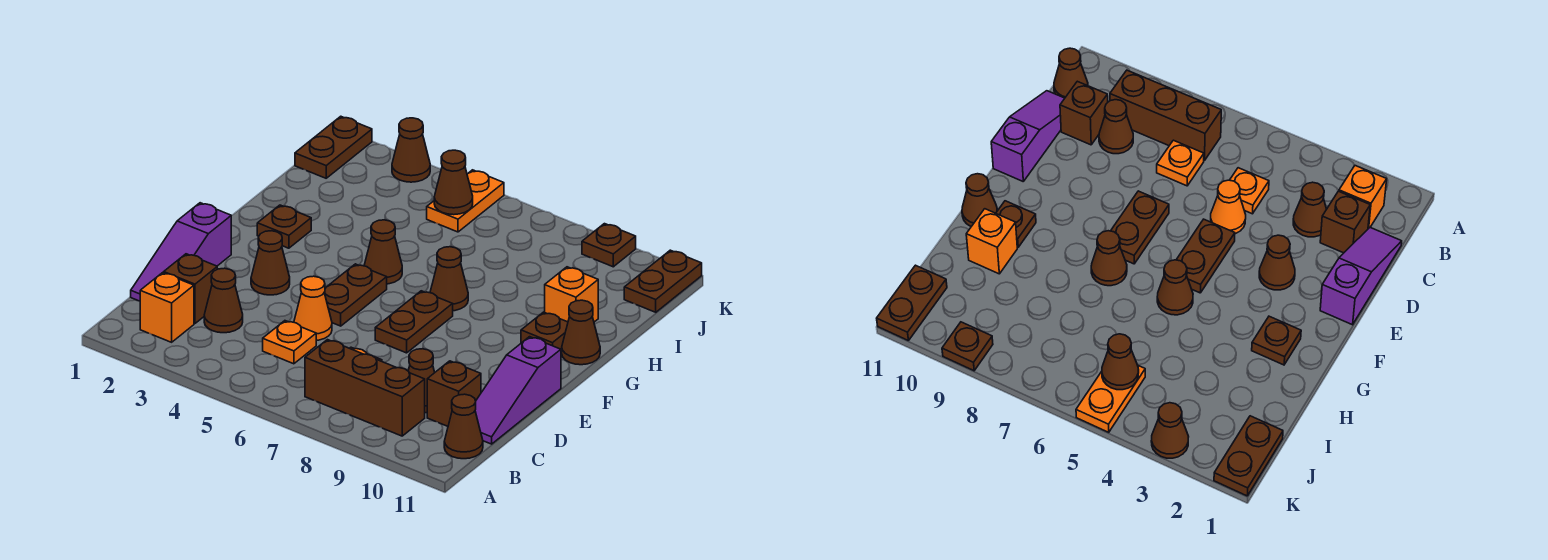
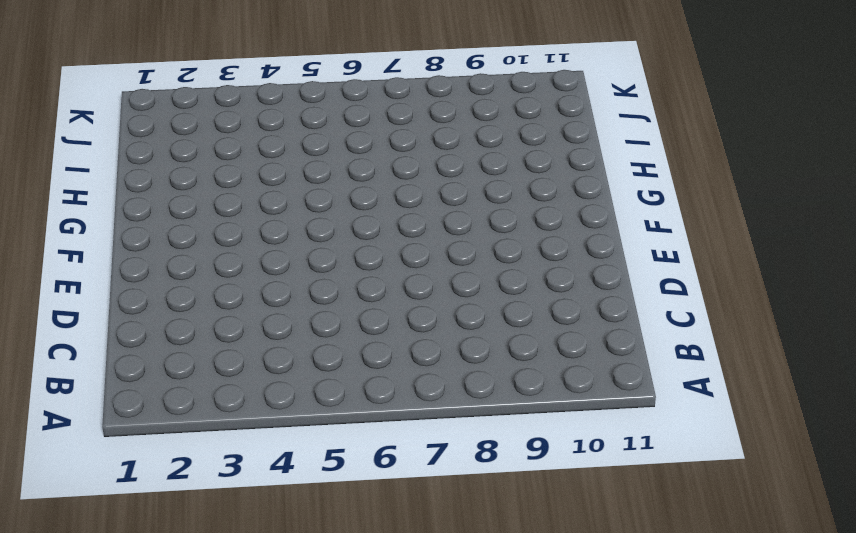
none -> orange brick B2 level 1
none -> brown brick B7:B9 level 1
none -> brown cone B11 level 1

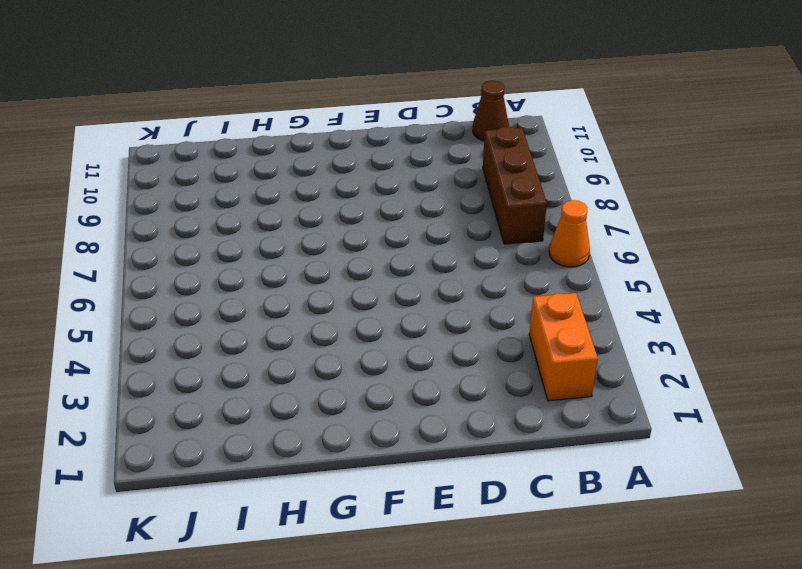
orange cone A6 level 1 -> orange cone D5 level 1
orange brick B2:B3 level 1 -> orange brick B2 level 1
none -> purple slope C1:E1 level 1 top E
none -> brown brick C2 level 1
none -> brown cone C3 level 1

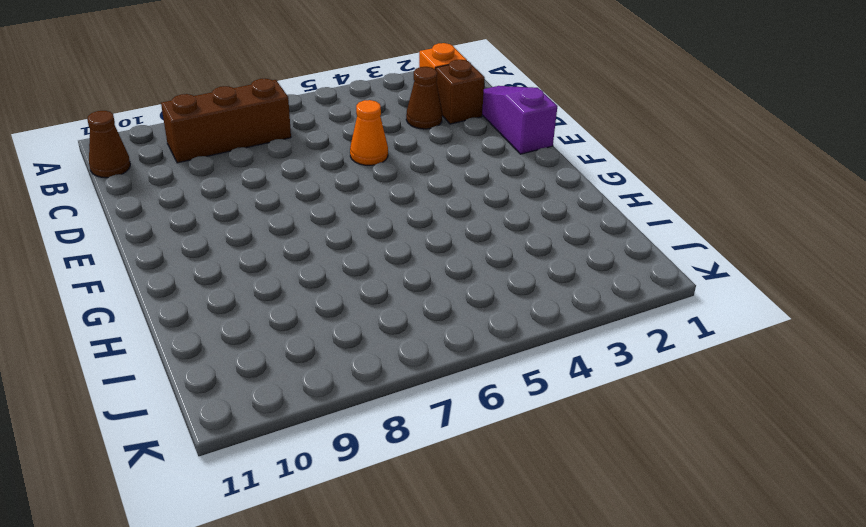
none -> orange plate C5 level 1
none -> orange plate C7 level 1
none -> brown cone C9 level 1

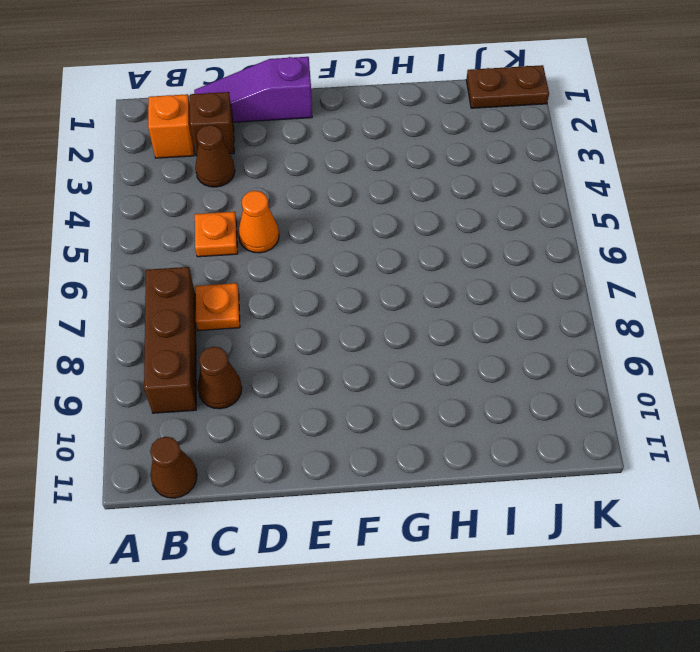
none -> brown brick C10 level 1
none -> purple slope C11:E11 level 1 top E
none -> brown cone E3 level 1

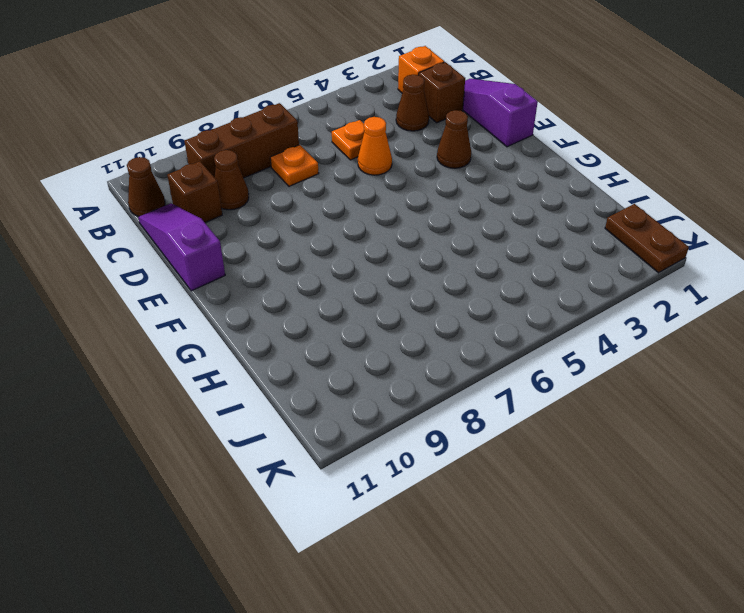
none -> brown plate E5:F5 level 1
none -> brown plate E7:F7 level 1
none -> brown plate G2 level 1

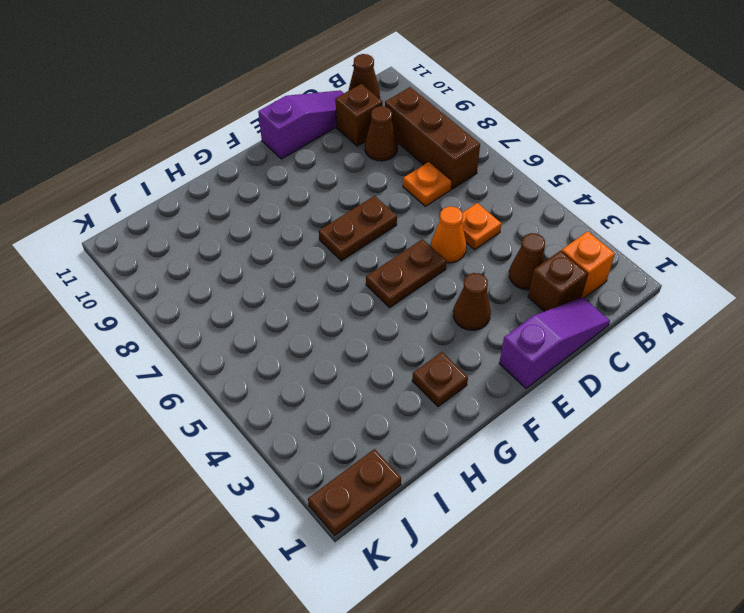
none -> brown cone G5 level 1
none -> brown cone G7 level 1
none -> brown plate G10 level 1

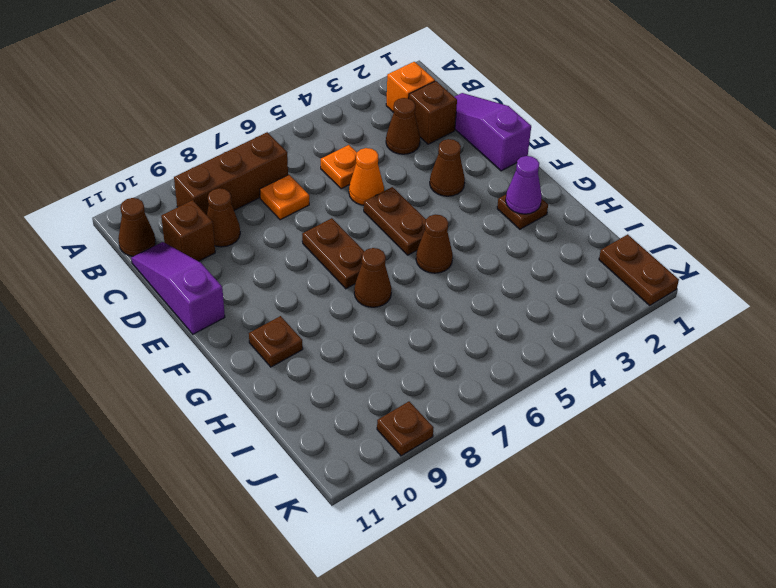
purple cone G2 level 2 -> none
none -> brown cone G11 level 1
none -> orange brick H10 level 1
none -> orange plate J5:K5 level 1

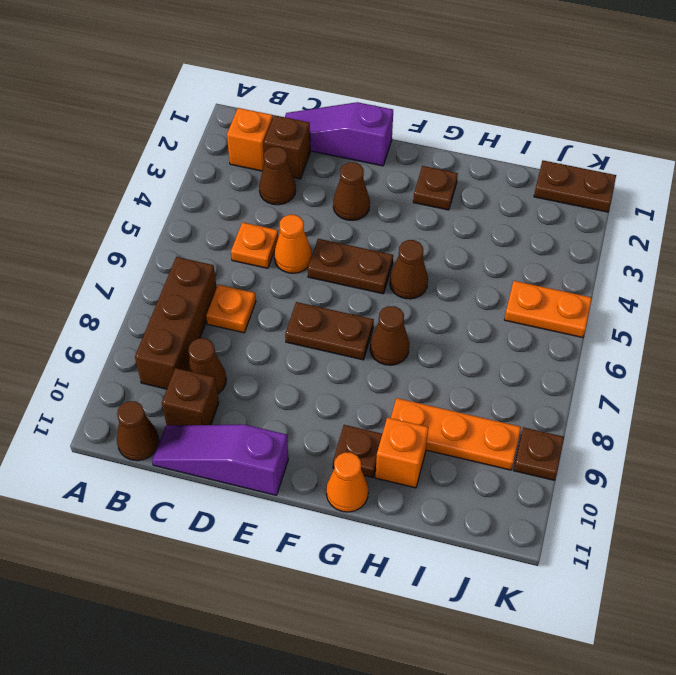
orange cone G11 level 1 -> brown cone G11 level 1
orange plate H9:J9 level 1 -> none
none -> brown plate J11:K11 level 1
none -> brown cone K3 level 1
none -> brown cone J5 level 2

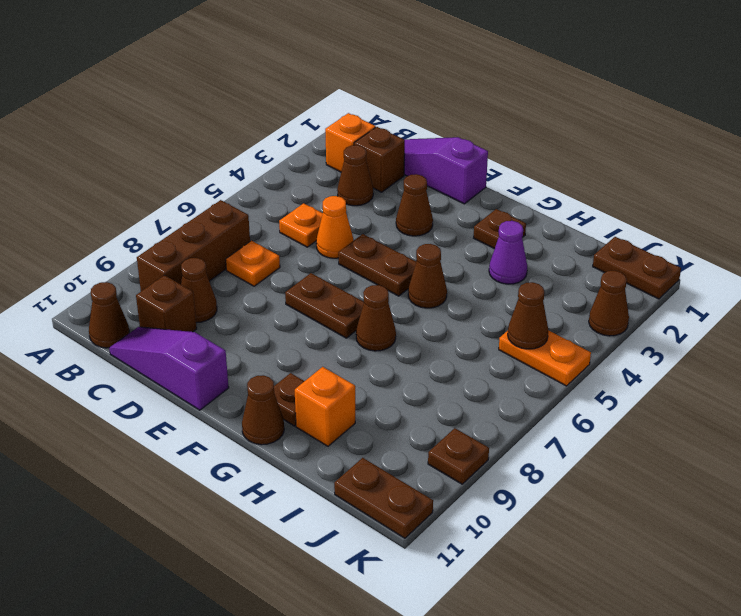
purple cone H3 level 1 -> none

